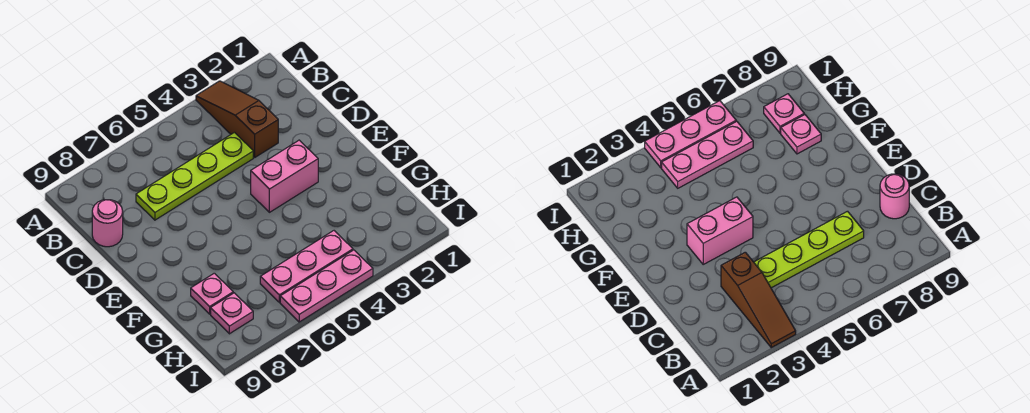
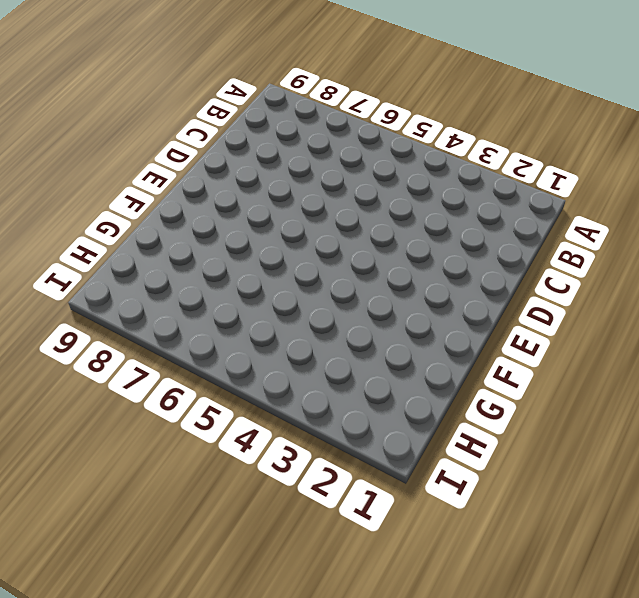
none -> brown slope A3:C3 level 1 top C
none -> lime plate C4:C7 level 1

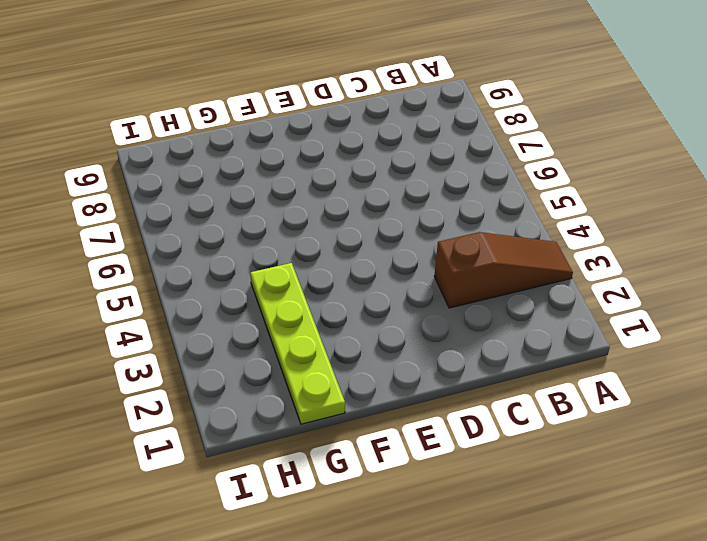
lime plate G1:G4 level 1 -> lime plate C4:C7 level 1
none -> pink round brick C9 level 1
none -> pink brick E3:E4 level 1

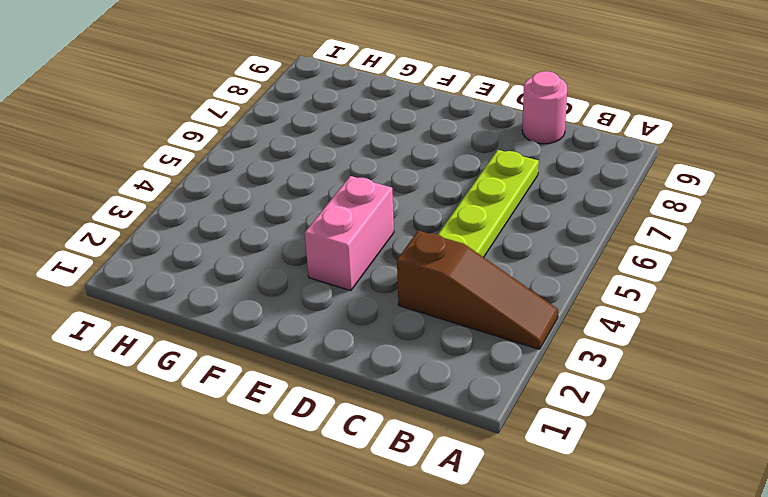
none -> pink plate G8 level 1
none -> pink plate H4:H6 level 1

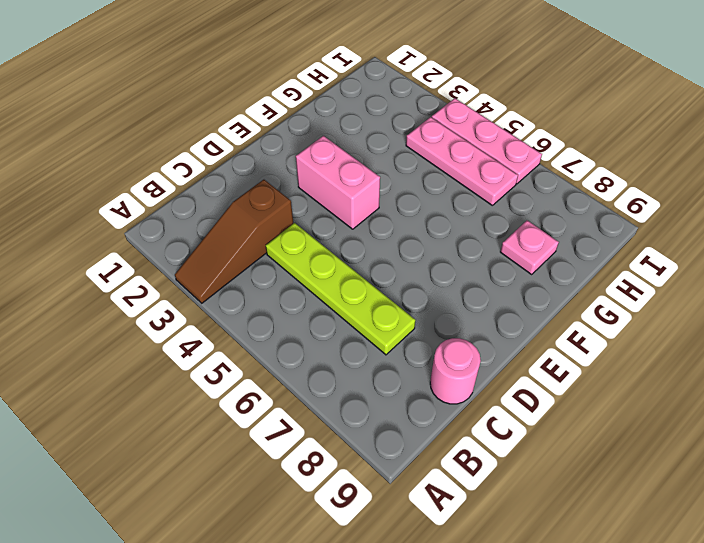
none -> pink plate H8 level 1

